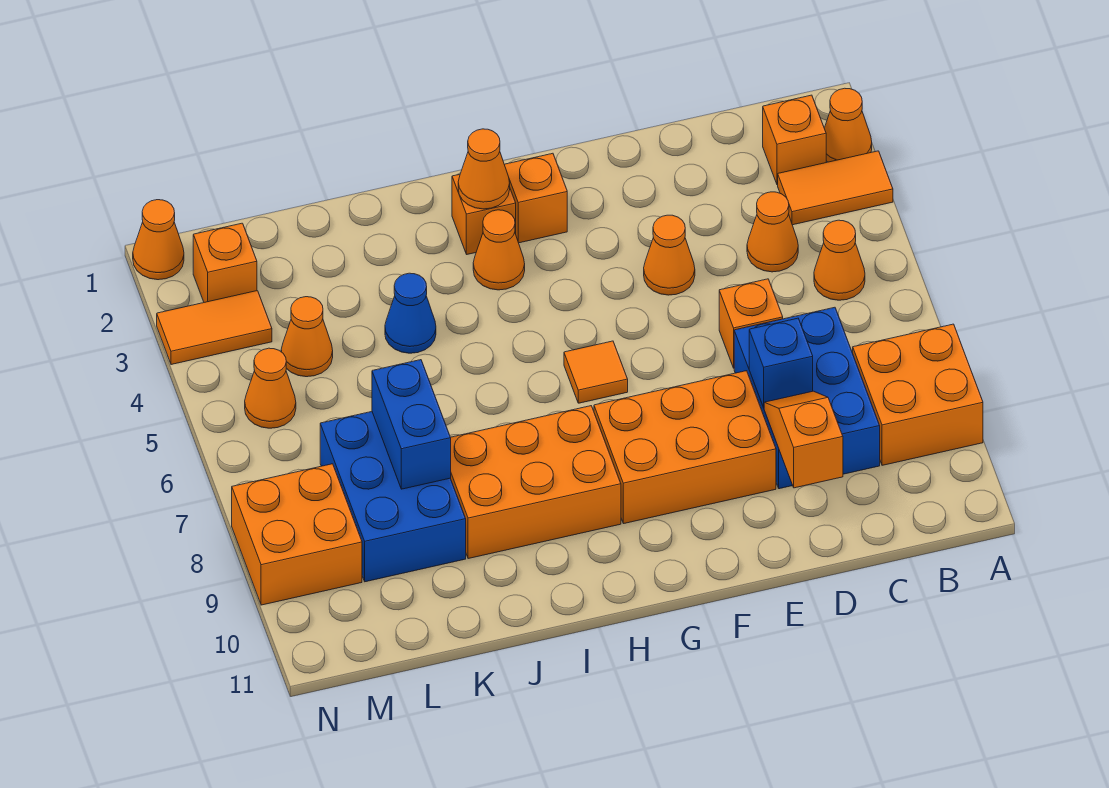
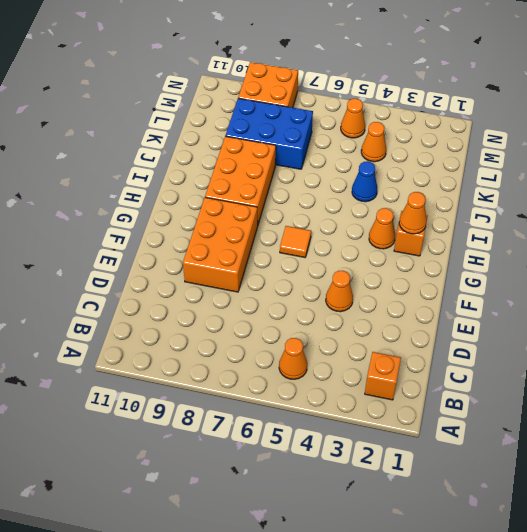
none -> orange cone A2 level 1
none -> orange tile A3:B3 level 1
none -> orange brick A8:B9 level 1

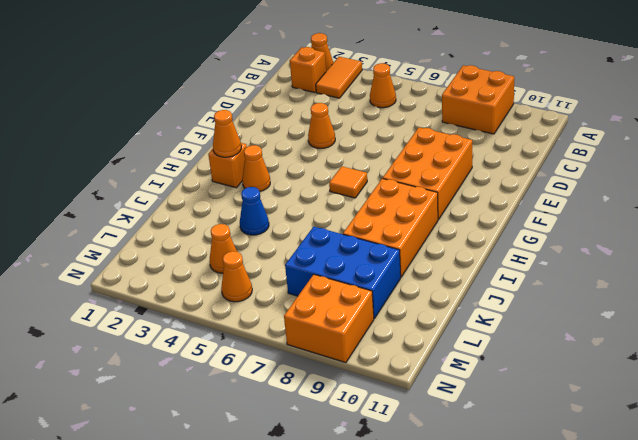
none -> orange cone C4 level 1
none -> blue brick C7:D9 level 1
none -> orange brick D6 level 1

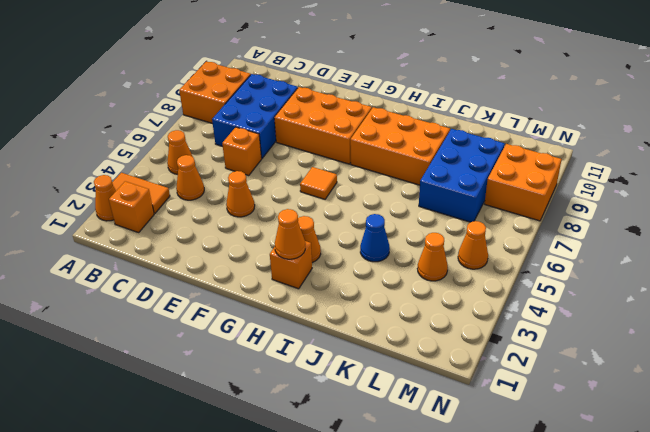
none -> orange brick G2 level 1
none -> orange brick M2 level 1
none -> orange tile M3:N3 level 1

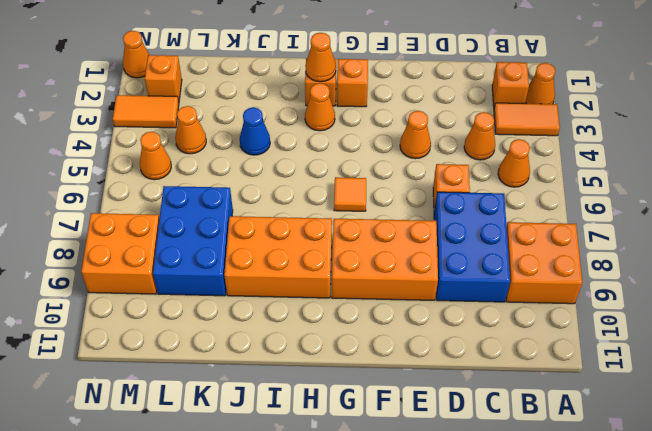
none -> blue brick D8 level 2
none -> orange slope D9:D10 level 2 top 10
none -> blue brick K7:K8 level 2

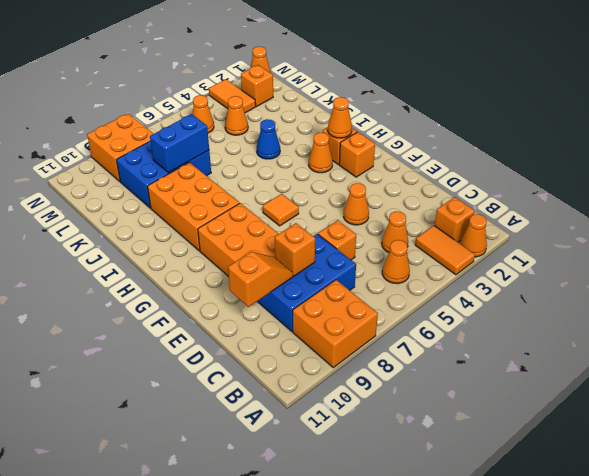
orange brick D8 level 2 -> blue brick D8 level 2

